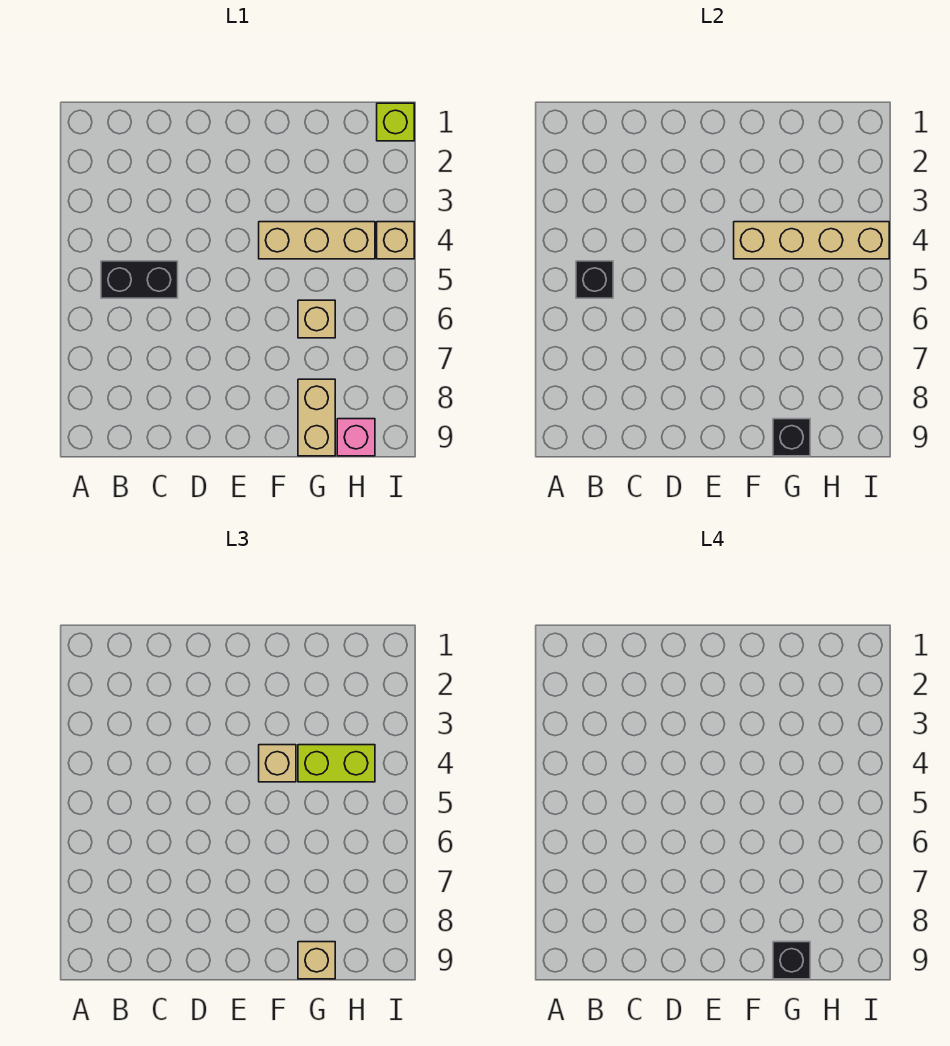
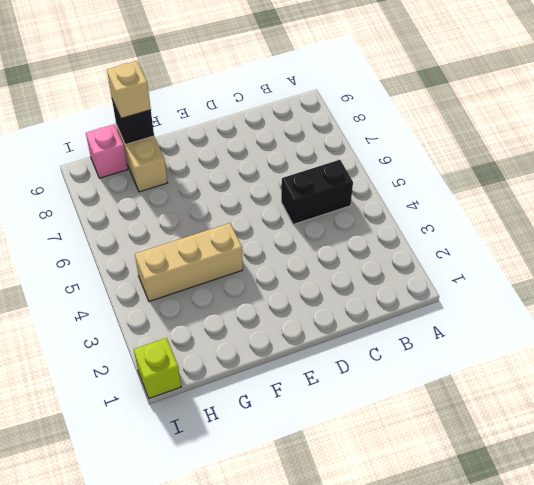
none -> tan brick G6 level 1
none -> tan brick I4 level 1
none -> black brick B5 level 2

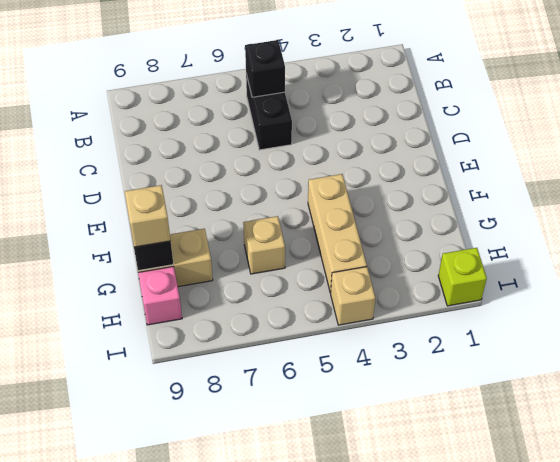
none -> tan brick F4:I4 level 2
none -> tan brick F4 level 3
none -> lime brick G4:H4 level 3

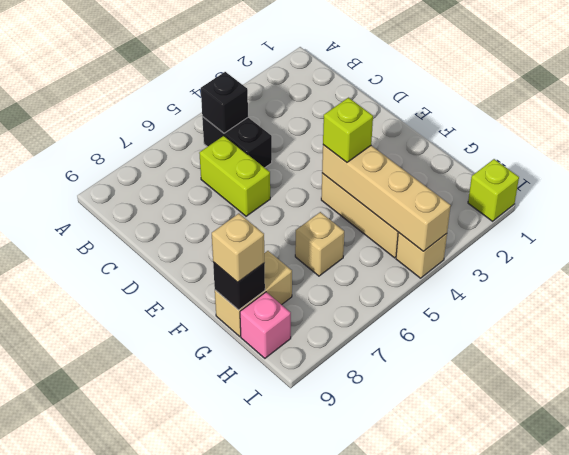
lime brick C6:D6 level 1 -> lime brick G4:H4 level 3
lime brick F4 level 3 -> tan brick F4 level 3
none -> black brick G9 level 4

